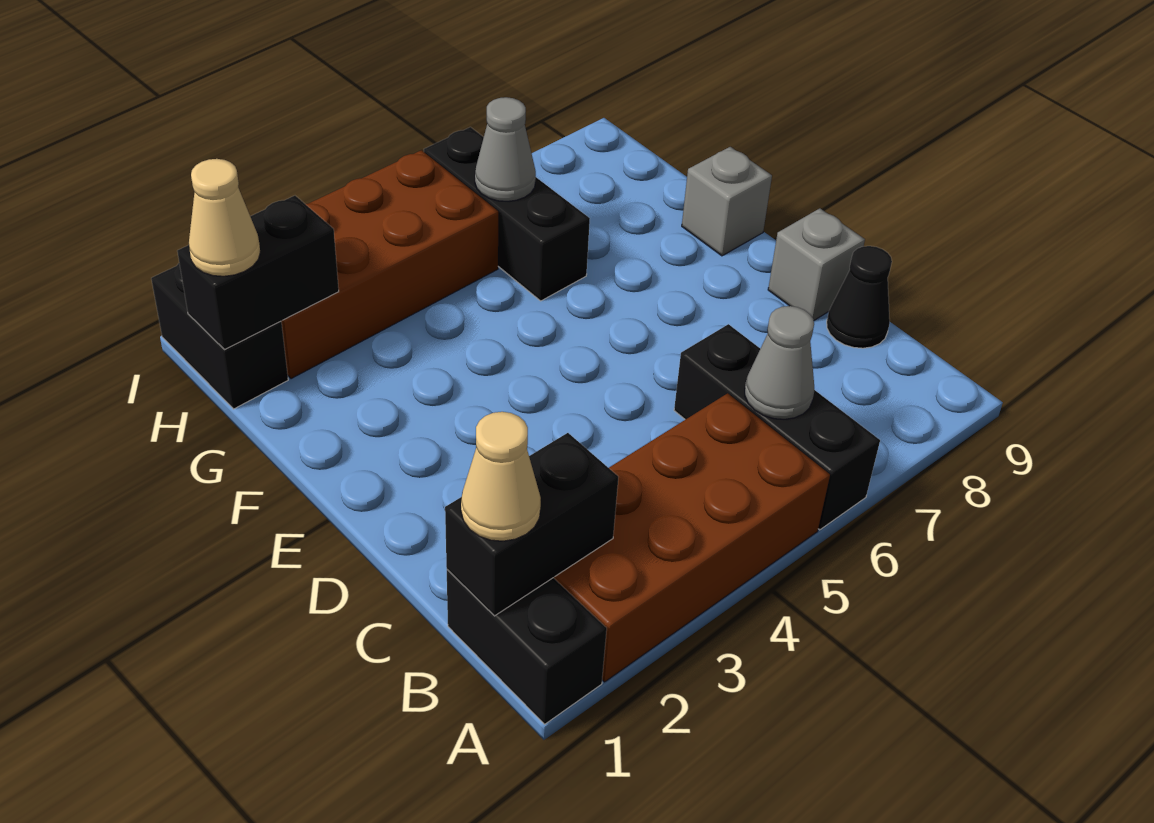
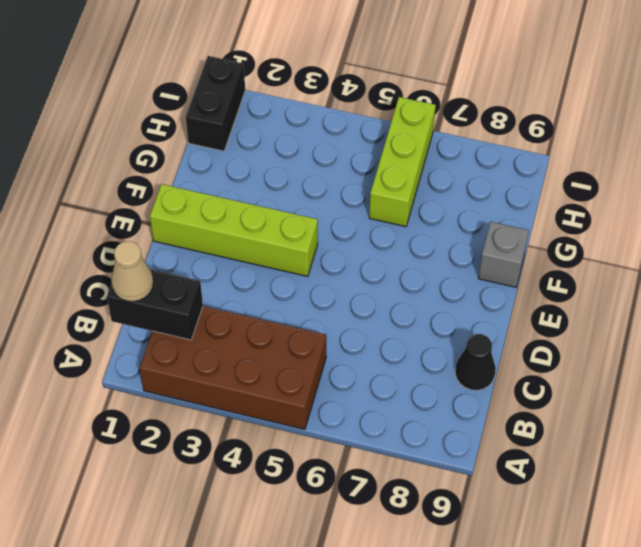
lime brick E1:E4 level 1 -> none
lime brick G6:I6 level 1 -> black brick G6:I6 level 1
none -> black brick A1:B1 level 1
none -> black brick A6:C6 level 1
none -> grey brick D9 level 1

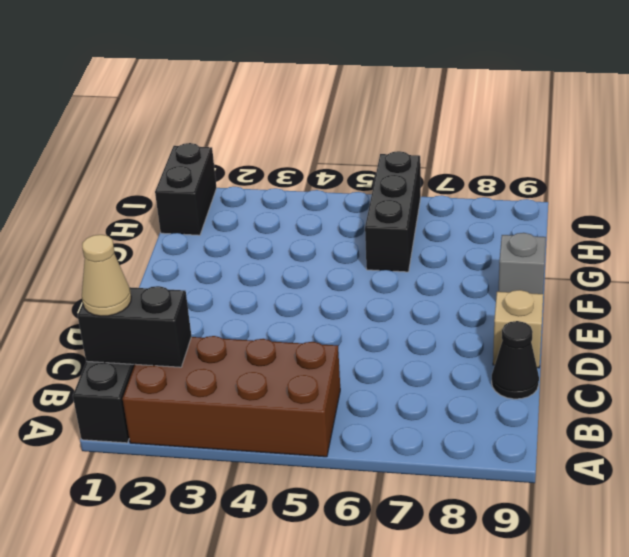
tan brick D9 level 1 -> grey brick D9 level 1
none -> black brick A6:C6 level 1
none -> brown brick H2:I5 level 1
none -> grey cone B6 level 2

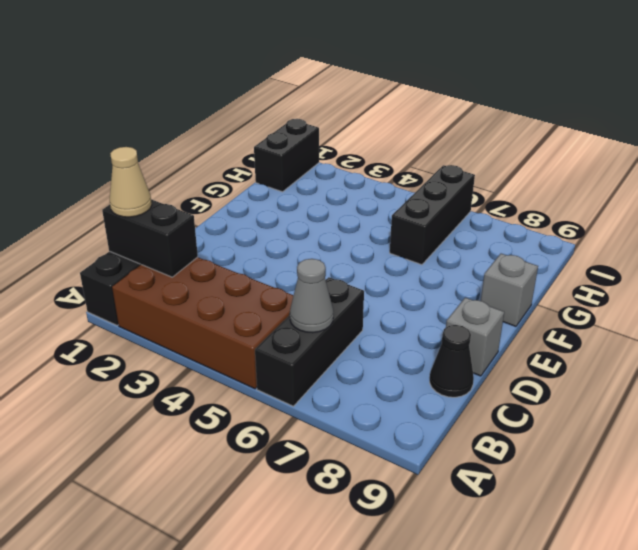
none -> brown brick H2:I5 level 1
none -> black brick H1:H2 level 2
none -> grey cone H6 level 2

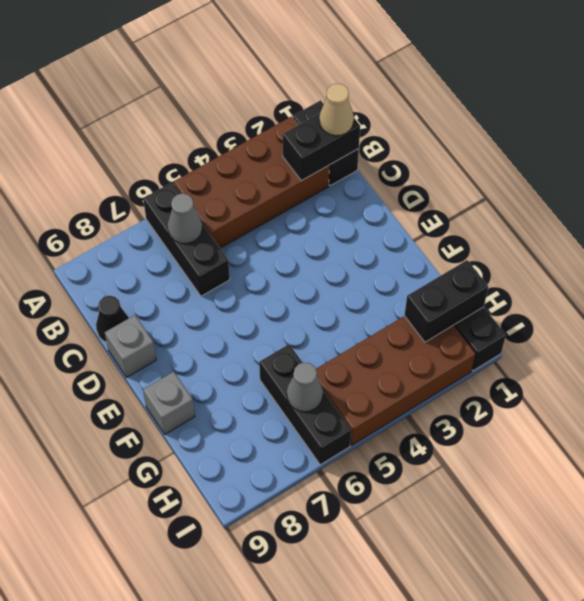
none -> tan cone H1 level 3

